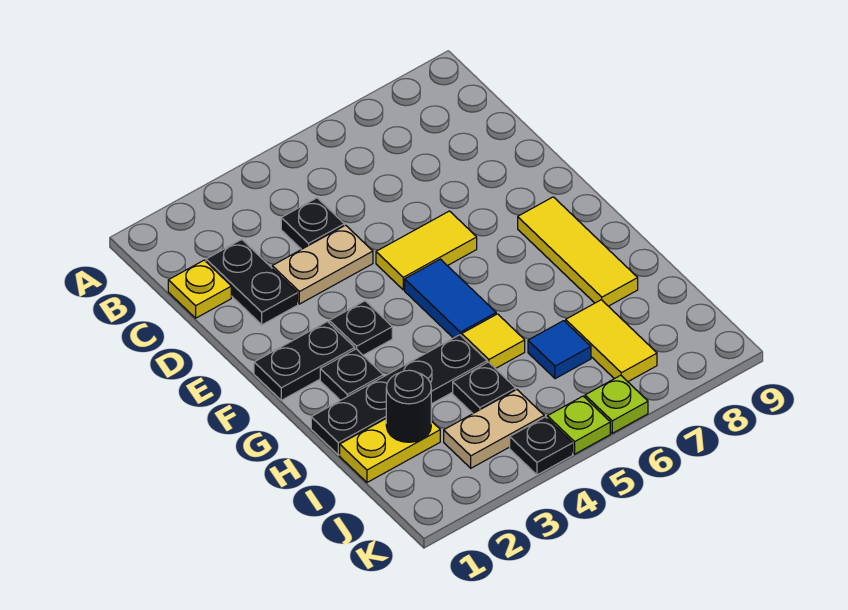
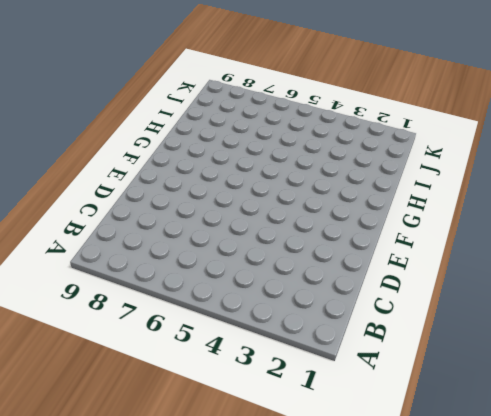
none -> yellow plate C1 level 1
none -> black plate C2:D2 level 1
none -> black plate C4 level 1

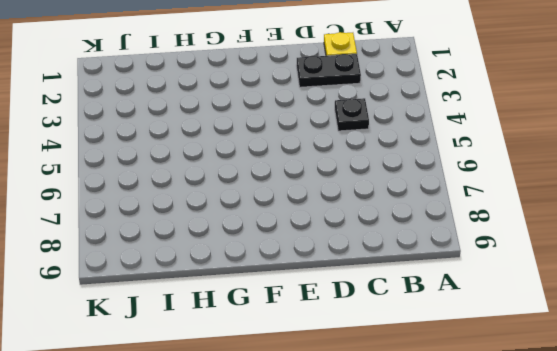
none -> tan plate D3:D4 level 1
none -> yellow tile E5:E6 level 1
none -> black plate F1:F2 level 1

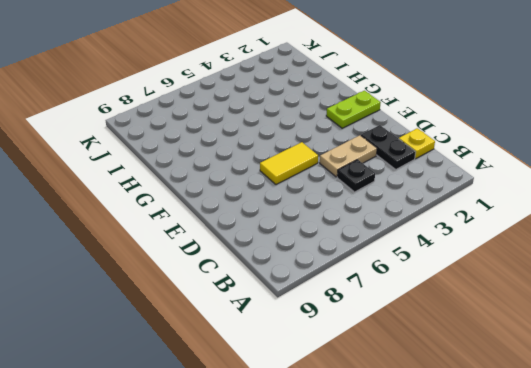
lime plate F1:F2 level 1 -> black plate F1:F2 level 1
none -> black plate F3 level 1
none -> blue tile F5:G5 level 1
none -> yellow tile F8:H8 level 1

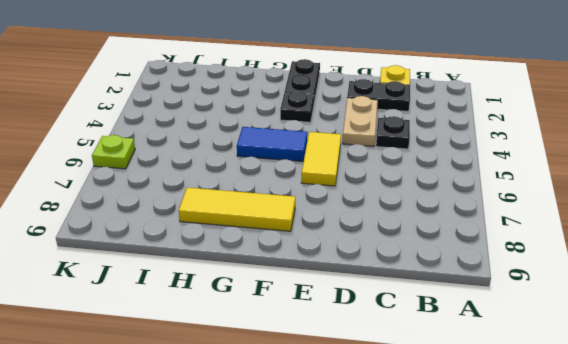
none -> black plate G2 level 1
none -> black plate H1:H4 level 1
none -> yellow tile H5 level 1

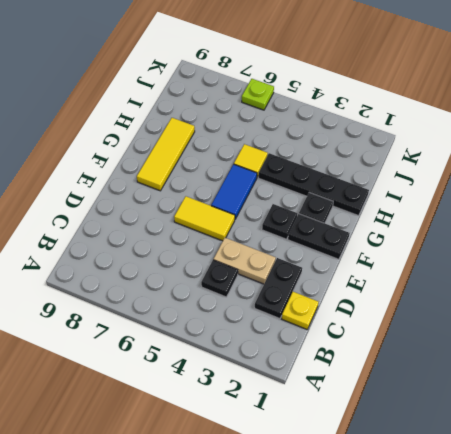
none -> yellow plate I1:I2 level 1
none -> black plate I4 level 1
none -> blue tile I6 level 1

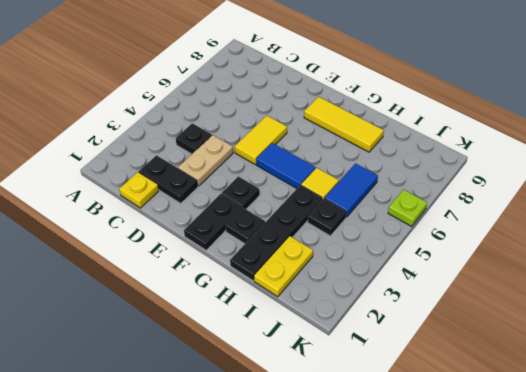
blue tile I5:I6 level 1 -> blue tile I6 level 1
none -> yellow tile I7:J7 level 1
none -> tan plate J3:J4 level 1
none -> black plate K4 level 1

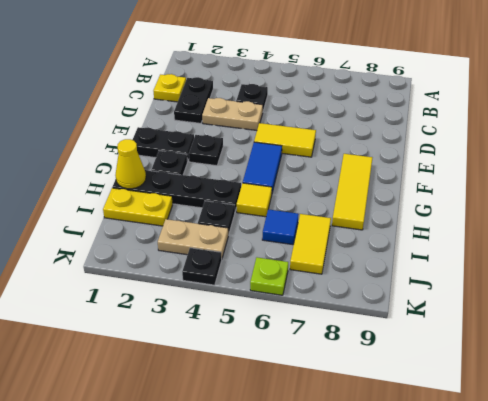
yellow cone H1 level 2 -> none
none -> lime plate K5 level 1
none -> black round brick I2 level 2

